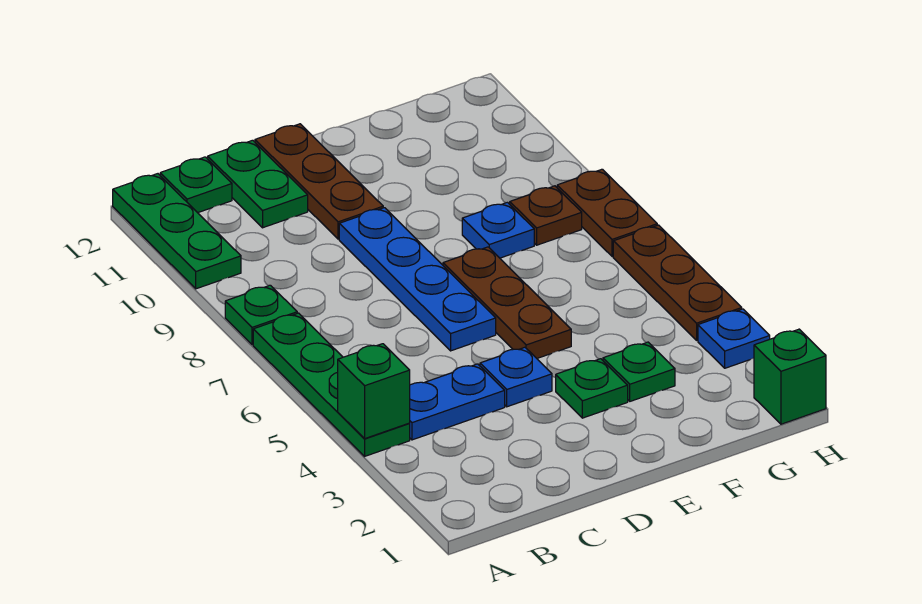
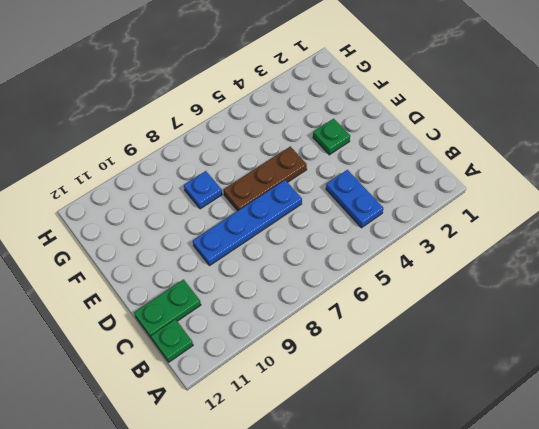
none -> green plate A4:A7 level 1
none -> green plate A8 level 1
none -> green plate A10:A12 level 1

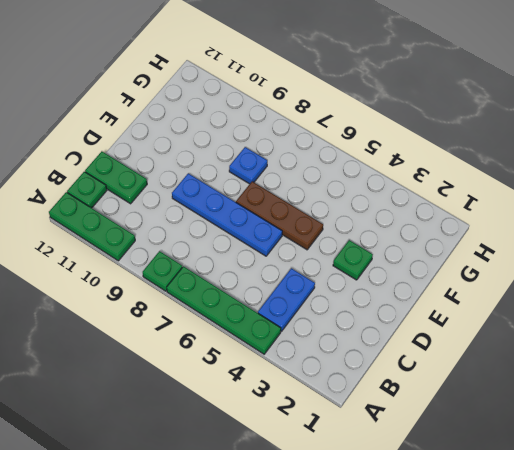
none -> blue plate D4 level 1
none -> brown plate D10:D12 level 1
none -> green plate F3 level 1

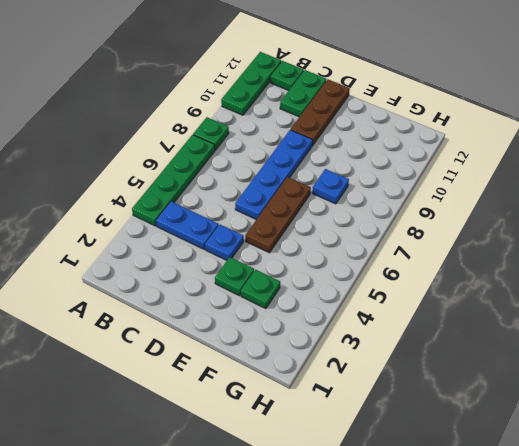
none -> brown plate G8 level 1
none -> green brick H1 level 1
none -> blue plate H3 level 1

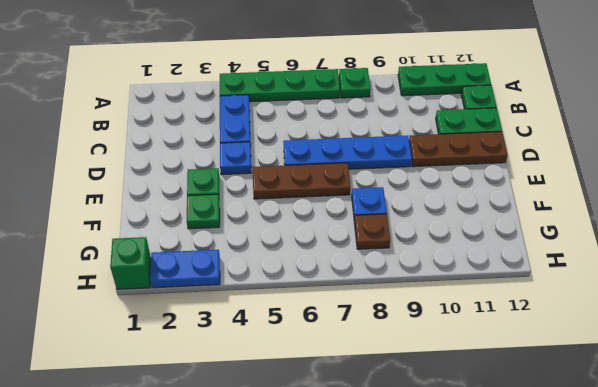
blue plate H2:H3 level 1 -> blue plate H3 level 1
none -> brown plate H4:H6 level 1
none -> brown plate H7:H8 level 1
none -> green brick A4 level 2

